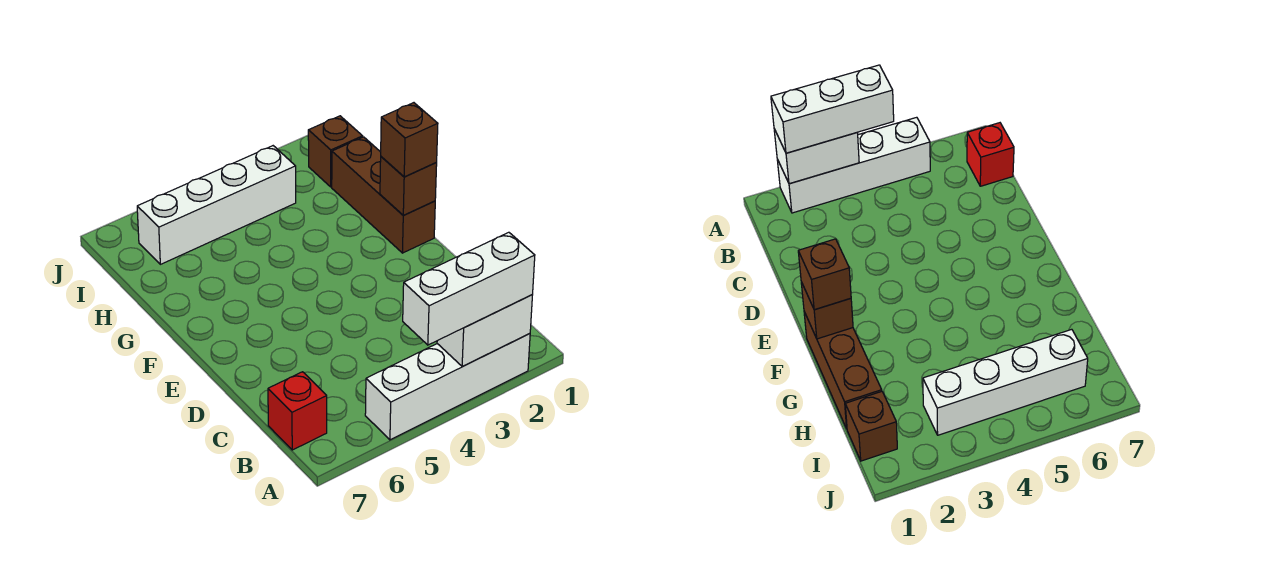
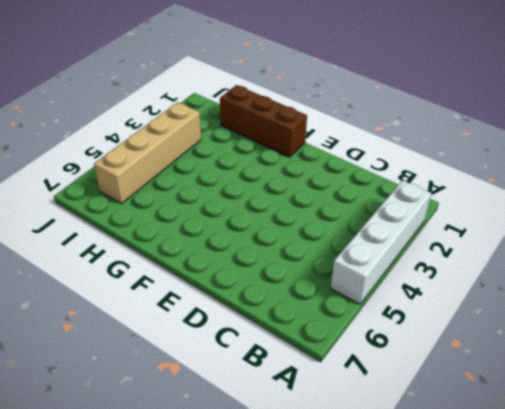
tan brick I3:I6 level 1 -> white brick I3:I6 level 1
none -> red brick B7 level 1
none -> brown brick I1 level 1

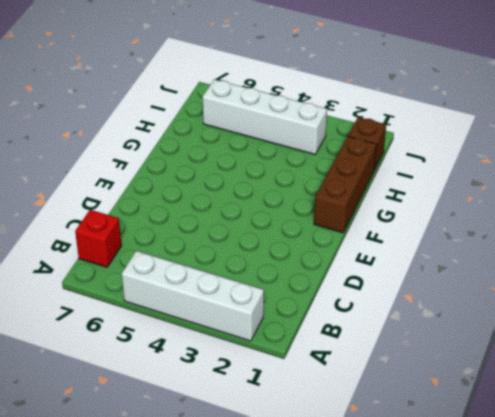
none -> white brick A2:A3 level 2
none -> brown brick F1 level 2

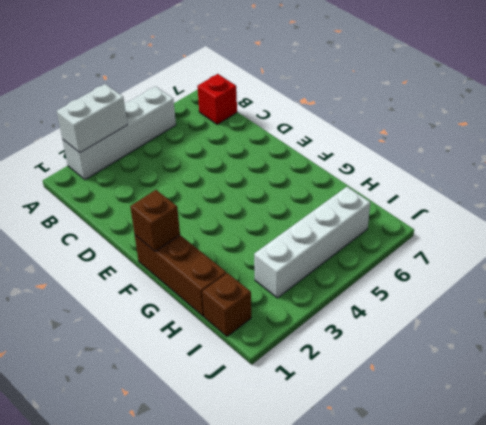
none -> white brick A2:A4 level 3
none -> brown brick F1 level 3

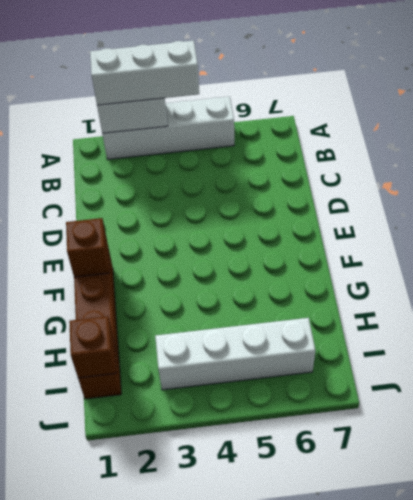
brown brick I1 level 2 -> brown brick F1 level 3
none -> red brick B7 level 1

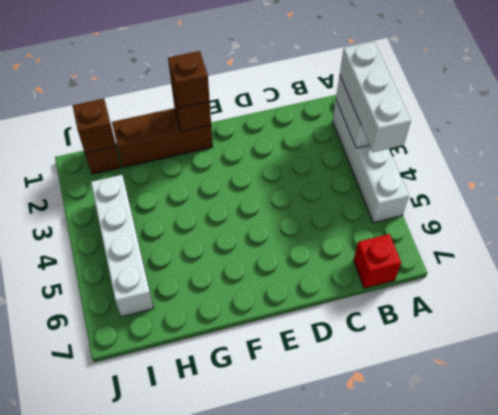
brown brick I1 level 2 -> none

